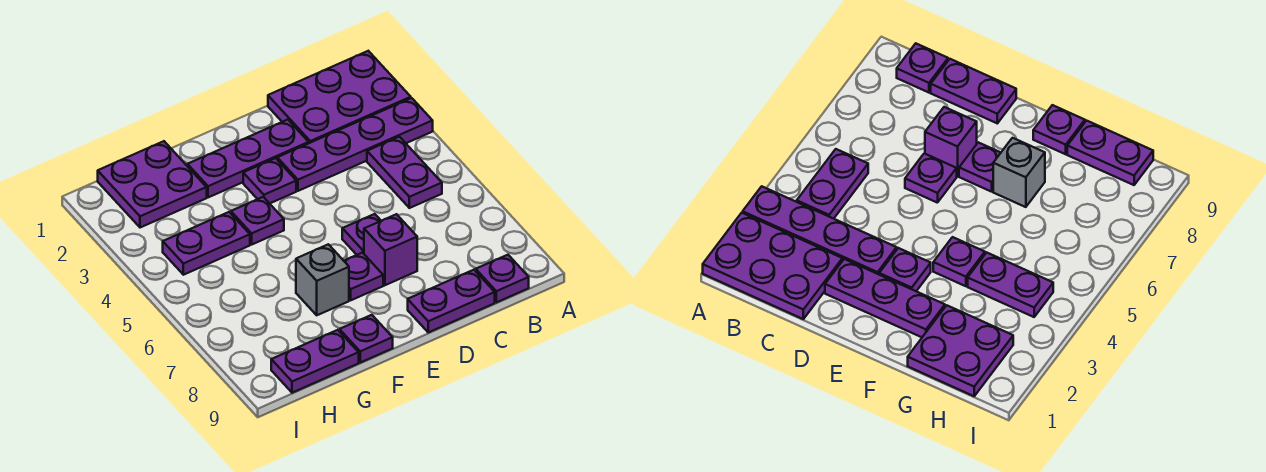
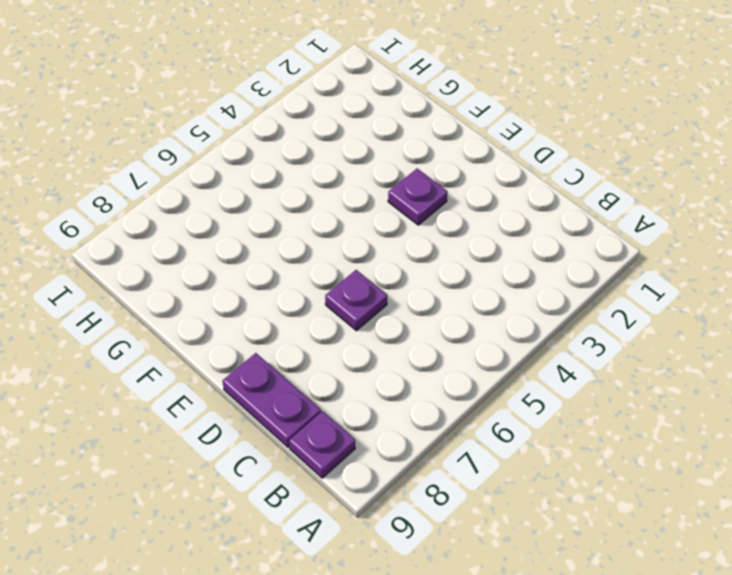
none -> purple plate A1:C2 level 1
none -> purple plate A3:D3 level 1
none -> purple plate B4:B5 level 1

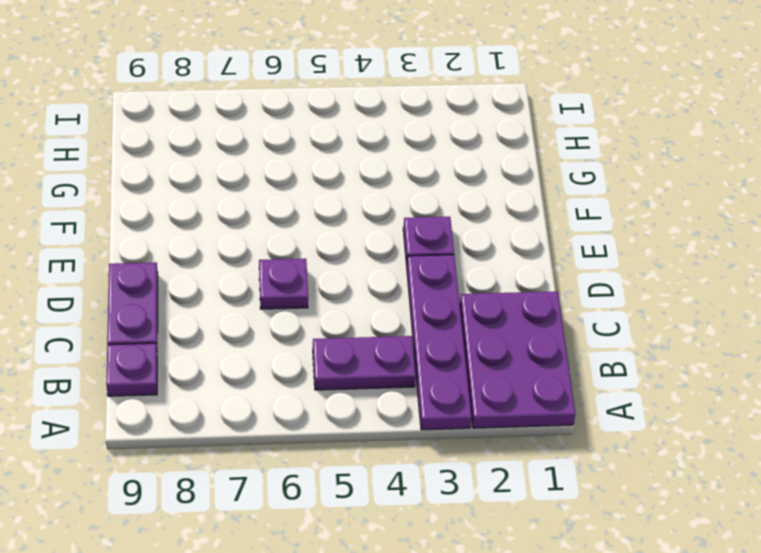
none -> purple plate D2:F2 level 1
none -> purple brick D7 level 1
none -> purple plate E7 level 1

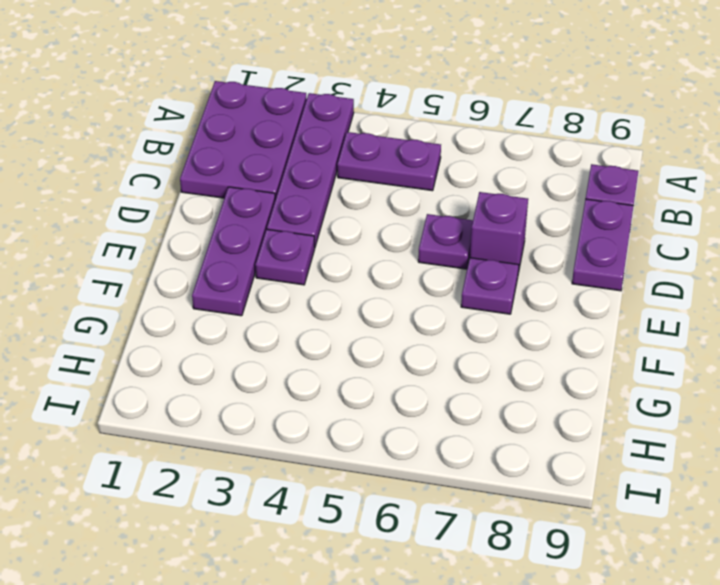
none -> purple plate F4 level 1
none -> grey brick F7 level 1
none -> purple plate F9 level 1

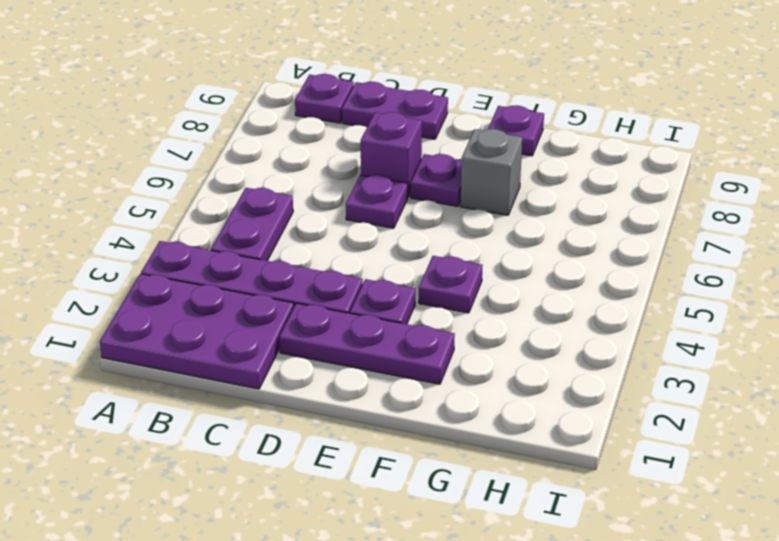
none -> purple plate G1:H2 level 1
none -> purple plate G4:H4 level 1
none -> purple plate G9:H9 level 1

